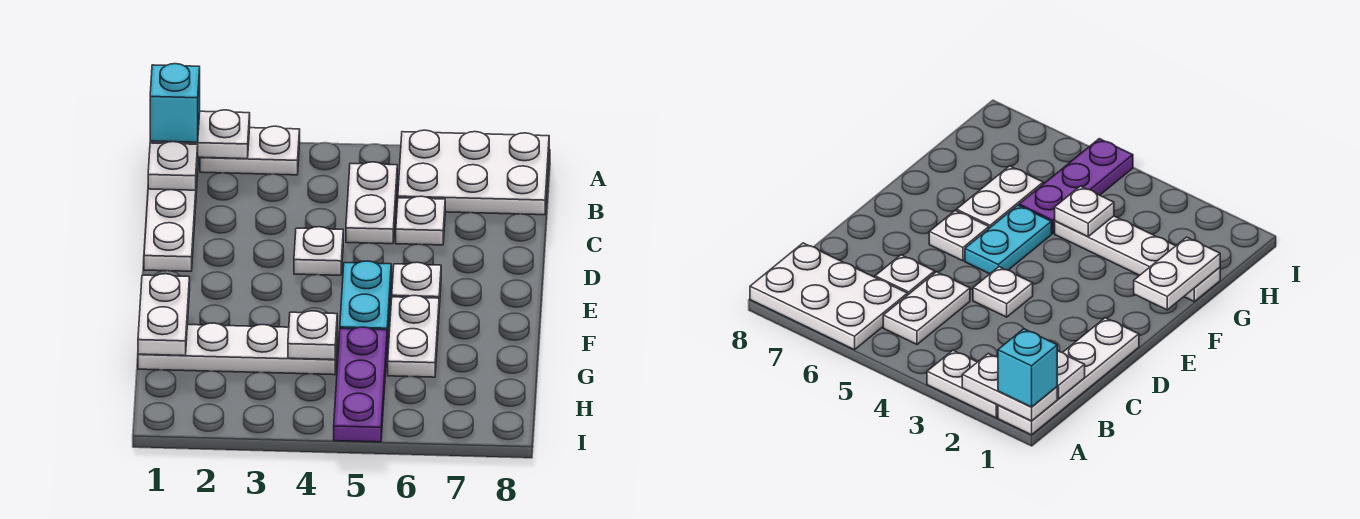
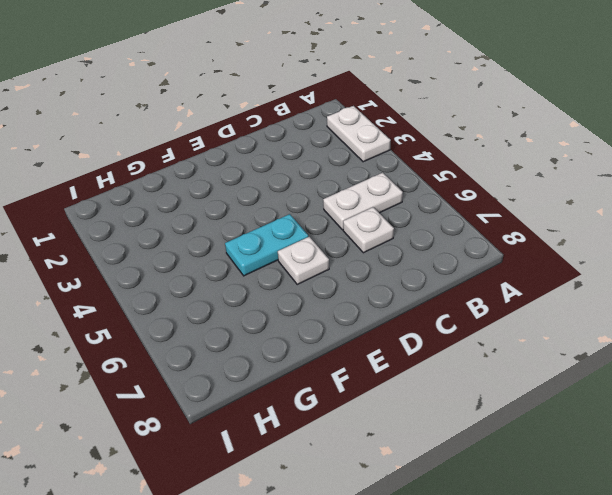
none -> white plate A1:D1 level 1
none -> white plate A6:B8 level 1
none -> white plate D4 level 1

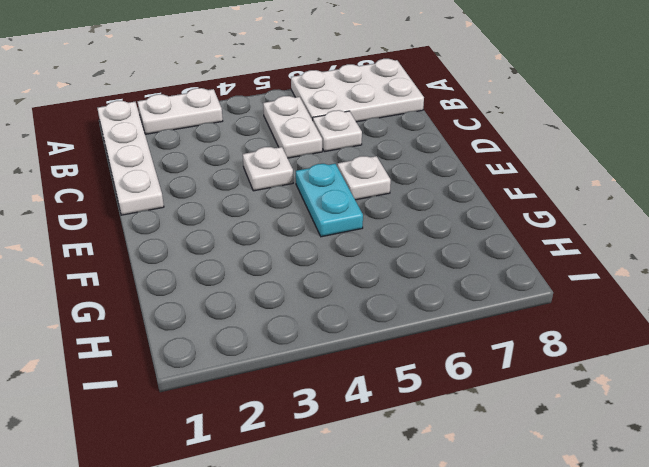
none -> white plate F6:G6 level 1
none -> white plate G1:G4 level 1
none -> purple plate G5:I5 level 1

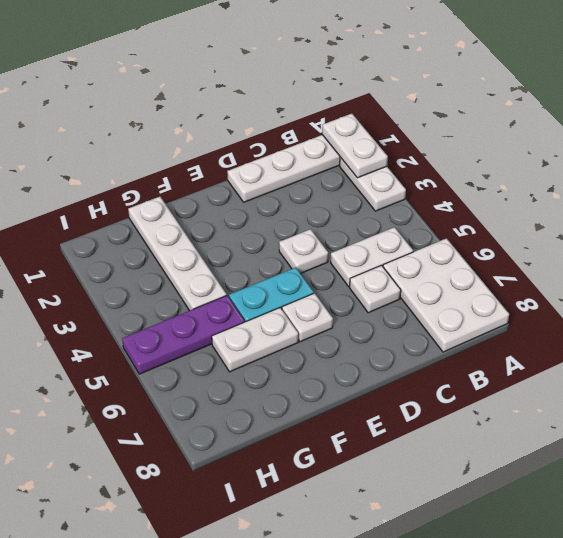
none -> white plate B1 level 2
none -> white plate F1:G1 level 2
none -> white plate G4 level 2

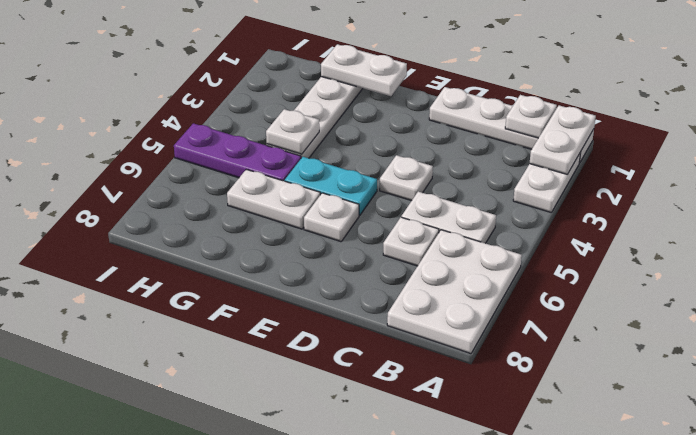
none -> cyan brick A1 level 3

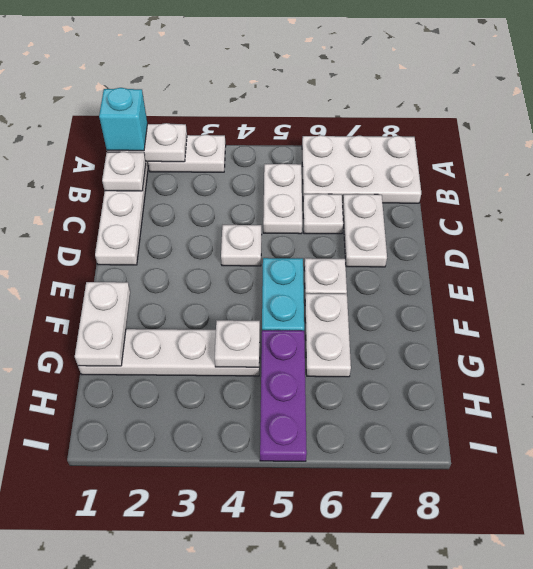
white plate C7:D7 level 1 -> none

